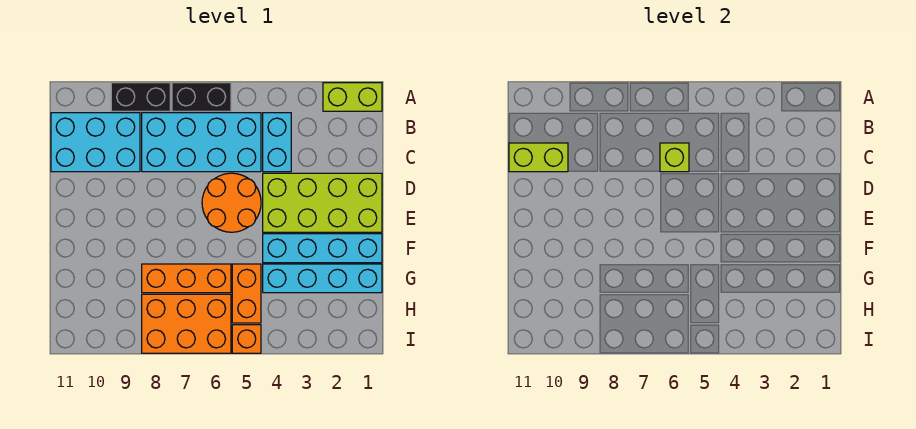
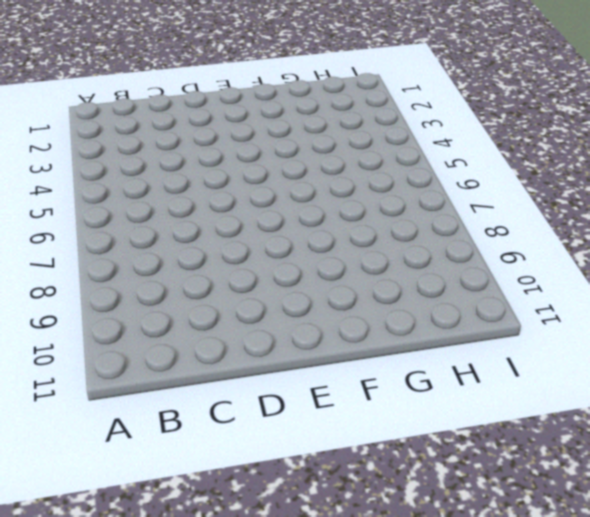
none -> lime brick A1:A2 level 1
none -> black brick A6:A7 level 1
none -> black brick A8:A9 level 1

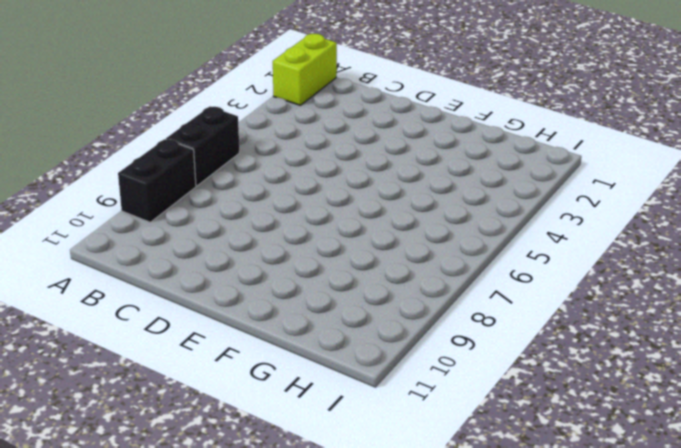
none -> cyan brick B4:C4 level 1
none -> cyan brick B5:C8 level 1
none -> cyan brick B9:C11 level 1

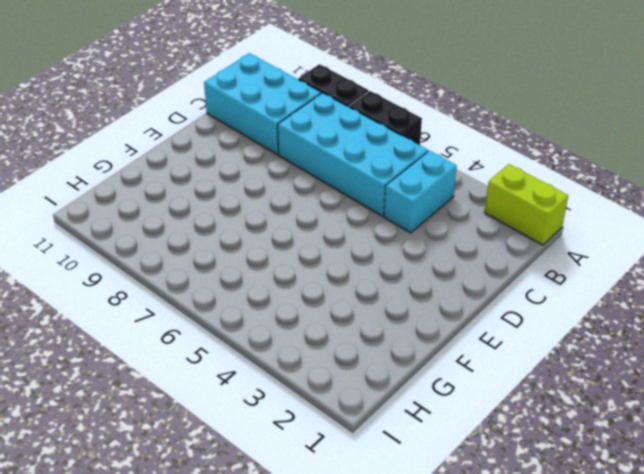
none -> lime brick D1:E4 level 1
none -> orange round brick D5:E6 level 1
none -> cyan brick F1:F4 level 1

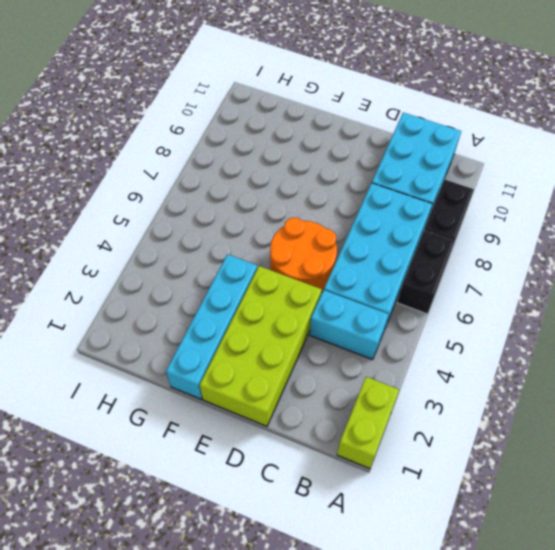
none -> cyan brick G1:G4 level 1
none -> orange brick G5:H5 level 1
none -> orange brick G6:G8 level 1

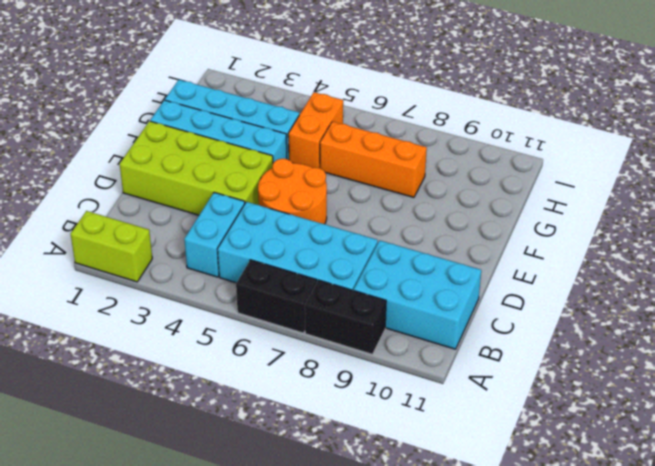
none -> orange brick H6:I8 level 1
none -> orange brick I5 level 1
none -> lime brick C6 level 2

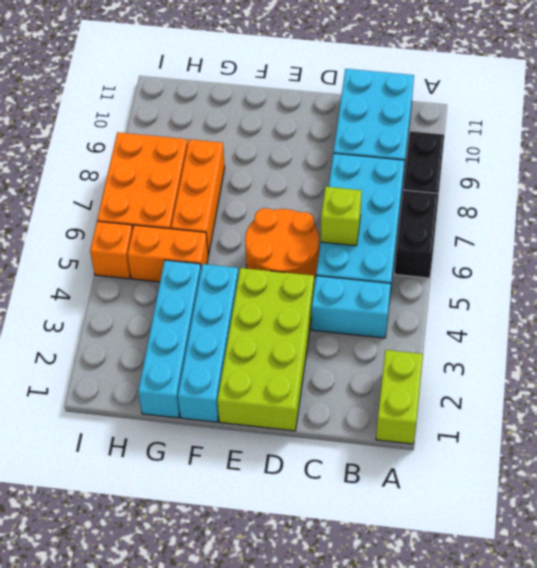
none -> lime brick C10:C11 level 2

